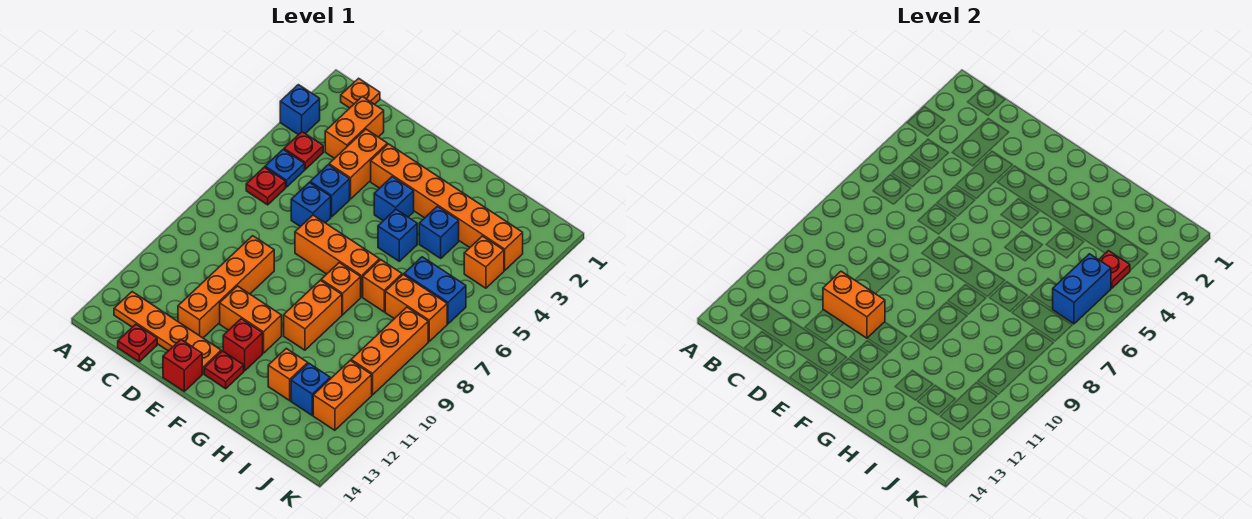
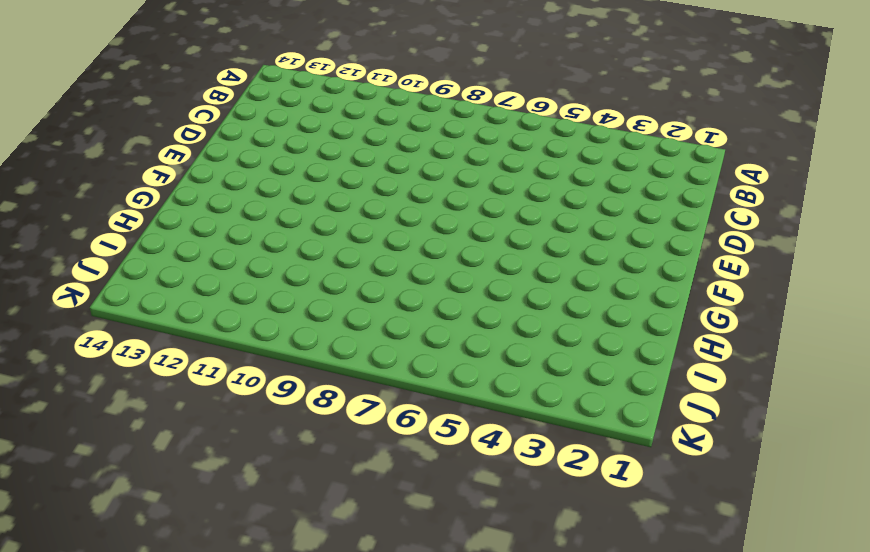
none -> blue brick A3 level 1
none -> orange plate B1 level 1
none -> red plate B4 level 1
none -> blue plate B5 level 1

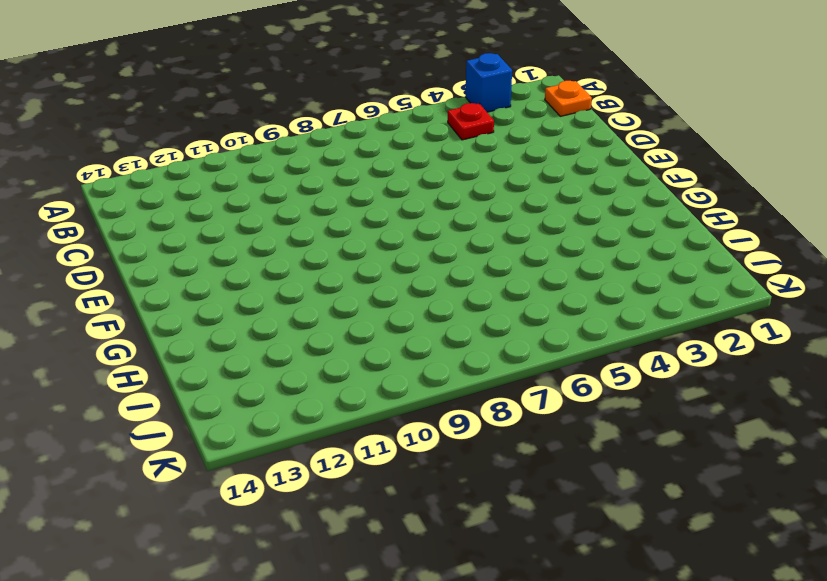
none -> blue plate B5 level 1
none -> red plate B6 level 1
none -> orange plate B13:E13 level 1
none -> orange brick C2:C3 level 1

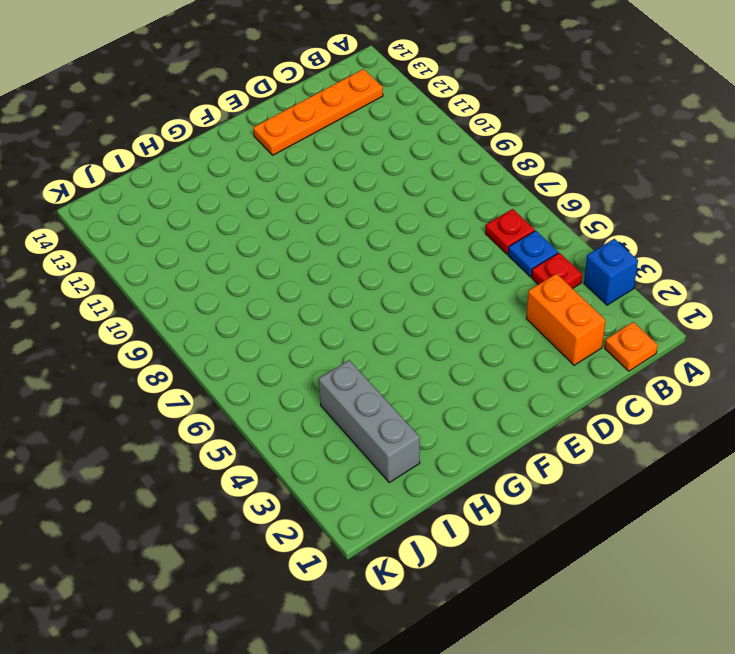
grey brick I2:I4 level 1 -> orange brick E3:J3 level 1
none -> red plate C14 level 1
none -> orange brick D3:D4 level 1
none -> blue brick D5 level 1
none -> blue brick D6 level 1

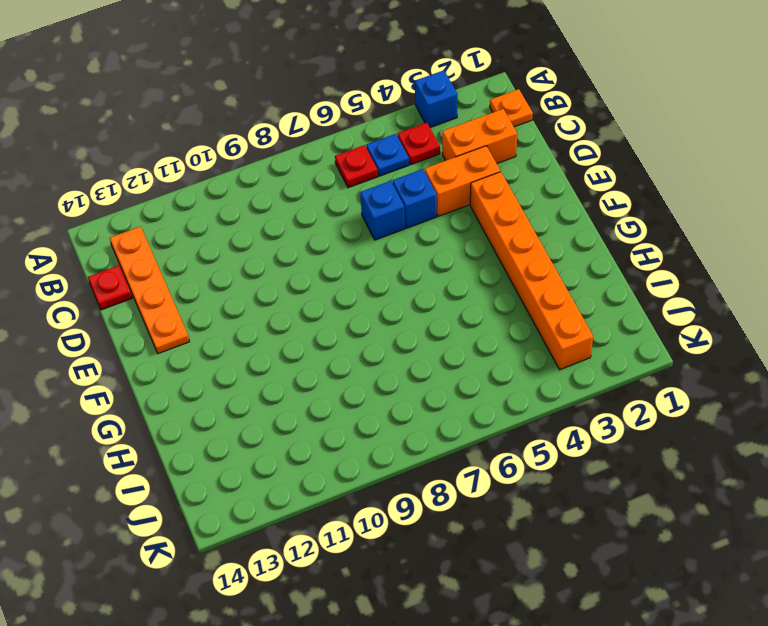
none -> orange brick D9:D12 level 1
none -> orange brick E7:G7 level 1
none -> orange brick E11:F11 level 1
none -> red brick E14 level 1

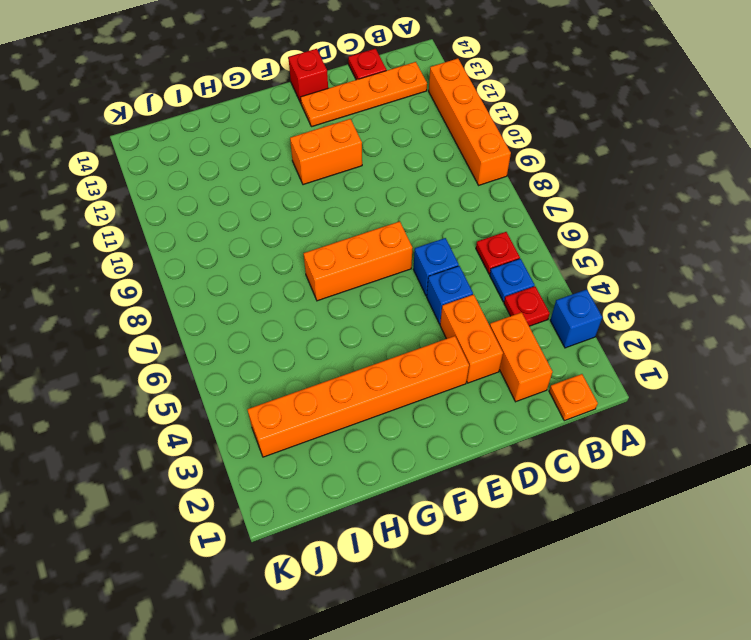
orange brick A9:A12 level 1 -> orange brick D9:D12 level 1
none -> blue brick F4 level 1
none -> red brick F12 level 1
none -> red plate F13 level 1
none -> blue brick G5 level 1

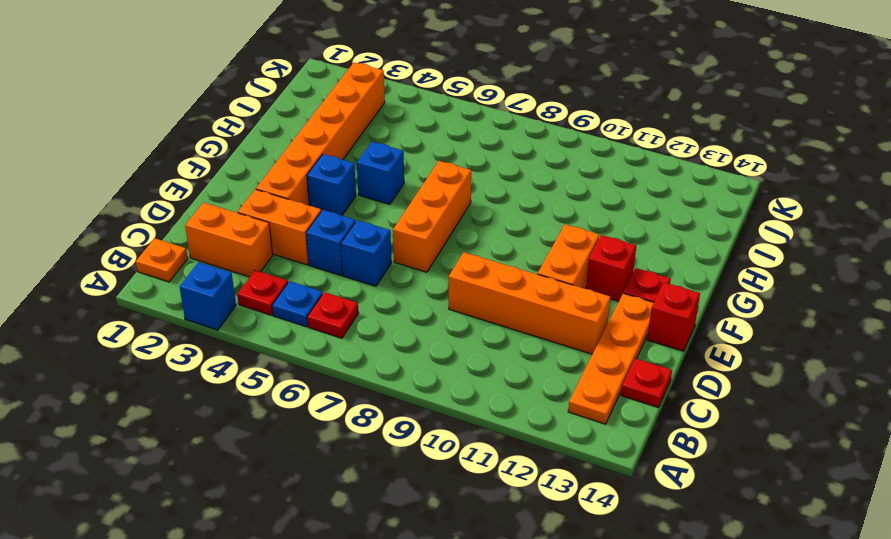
none -> orange brick G8 level 1
none -> orange brick G9:G10 level 1
none -> blue brick H4 level 1
none -> orange brick H7 level 1

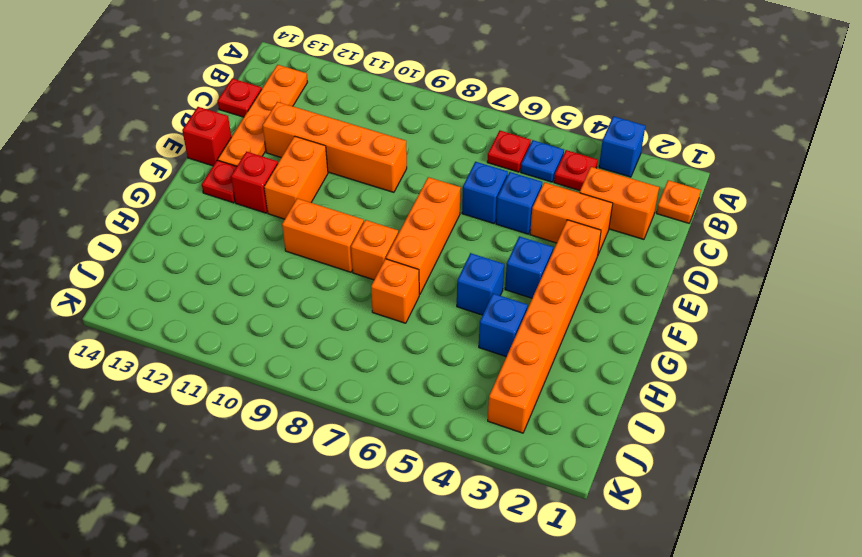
none -> orange brick H12 level 1
none -> blue brick I6:J6 level 1
none -> orange brick I7:J7 level 1
none -> blue brick I12 level 1

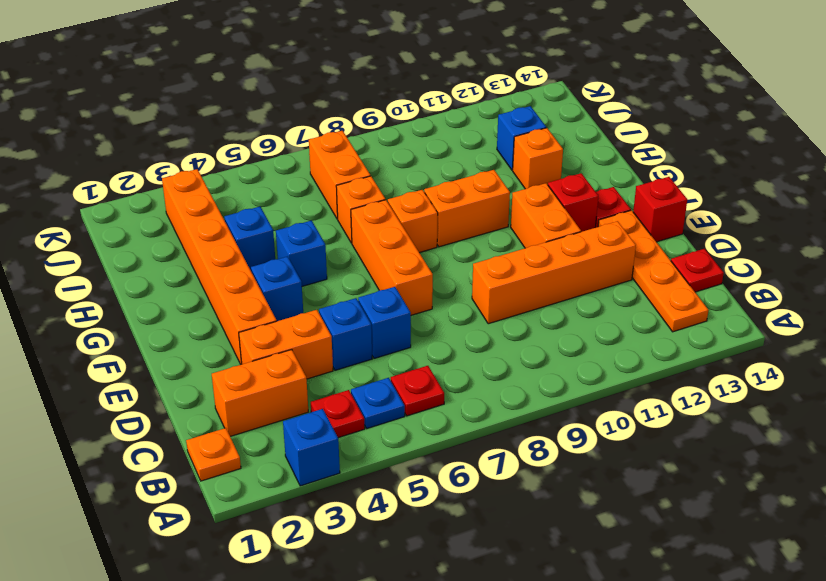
none -> blue brick I6:J6 level 1
none -> orange brick J4 level 1
none -> orange brick J8:J10 level 1
none -> orange brick J11:J12 level 1

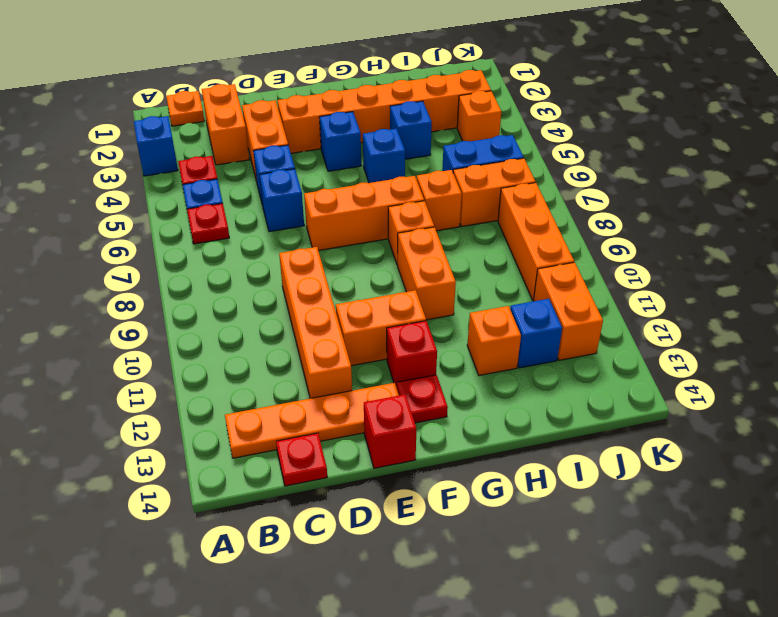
none -> orange brick D11:E11 level 2
none -> red plate J4 level 2
none -> blue brick J5:J6 level 2

